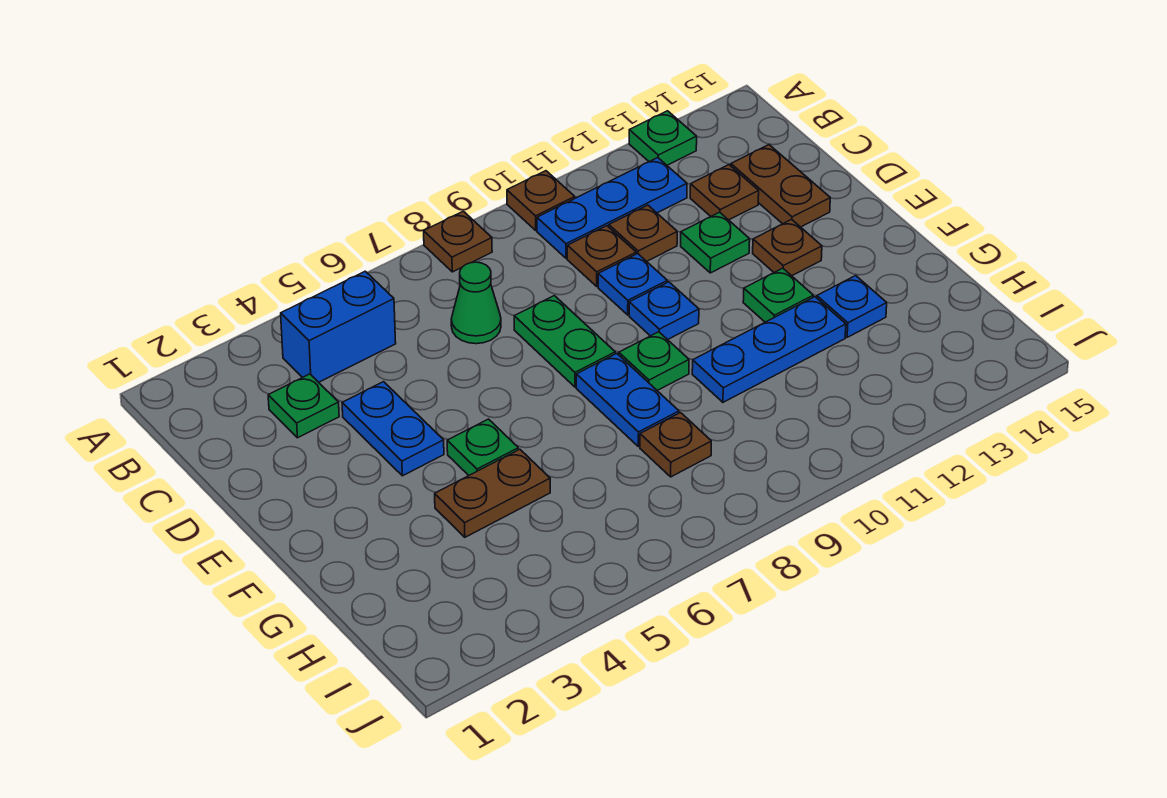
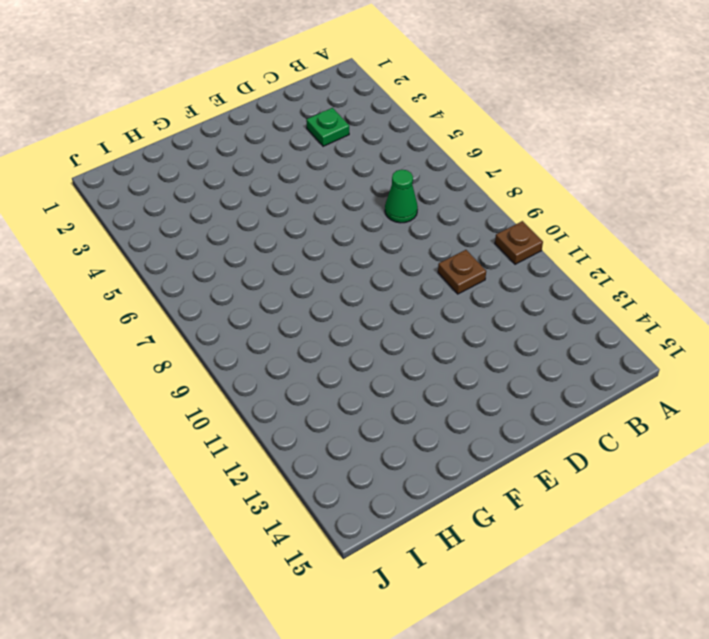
none -> brown plate A8 level 1
none -> green plate A13 level 1
none -> blue brick B4:B5 level 1

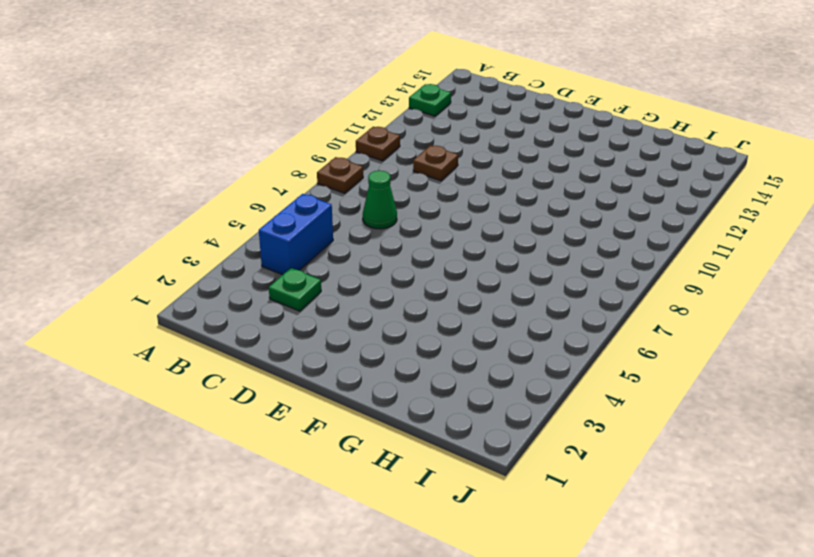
none -> blue plate B10:B12 level 1
none -> brown plate C11 level 1
none -> brown plate C13 level 1

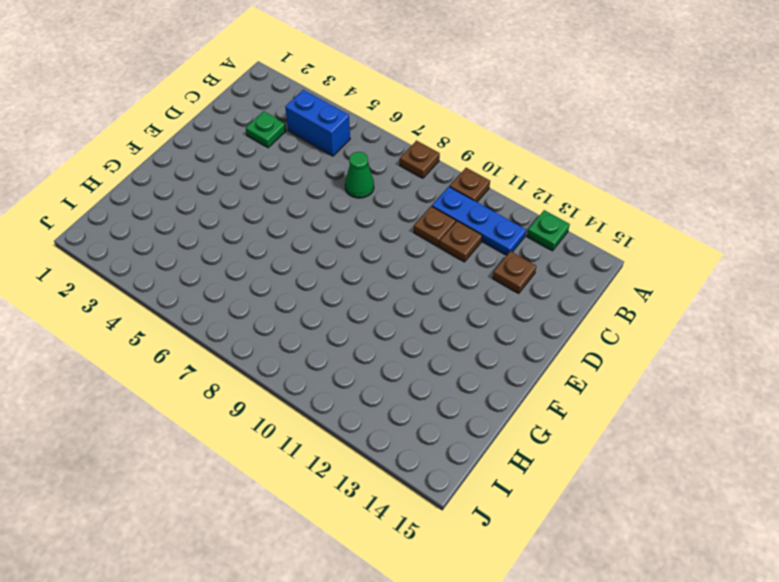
none -> brown plate C14:D14 level 1
none -> blue plate D4:E4 level 1
none -> green plate D8:E8 level 1

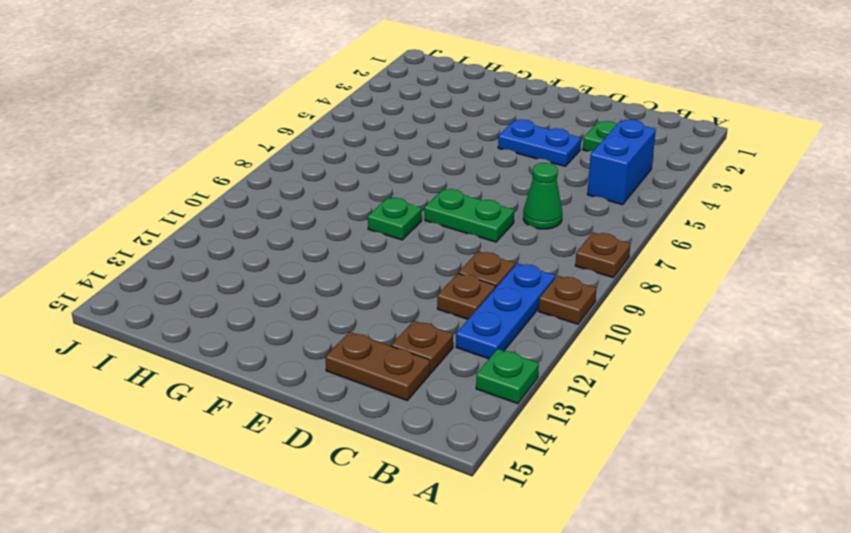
none -> blue plate D10 level 1
none -> green plate D12 level 1
none -> blue plate E10 level 1

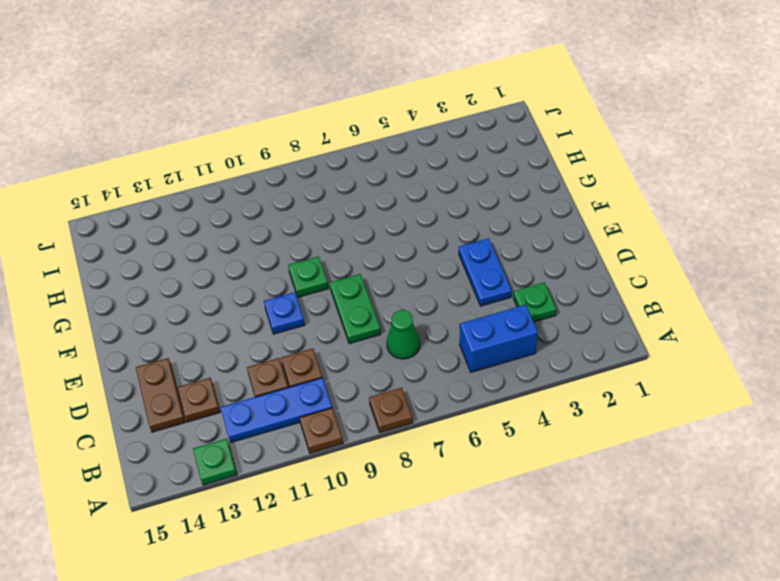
none -> blue plate D10 level 1
none -> green plate D12 level 1
none -> brown plate E13 level 1

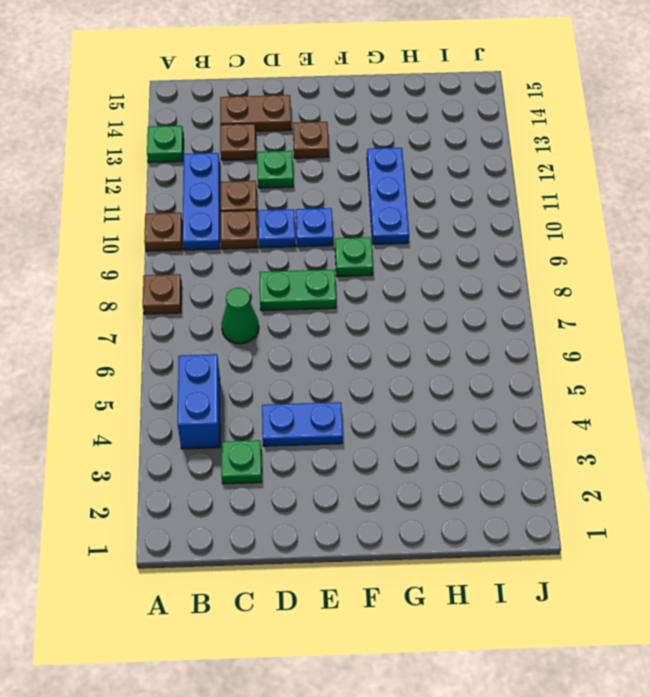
none -> green plate F5 level 1
none -> blue plate F8:G8 level 1
none -> green plate F12 level 1

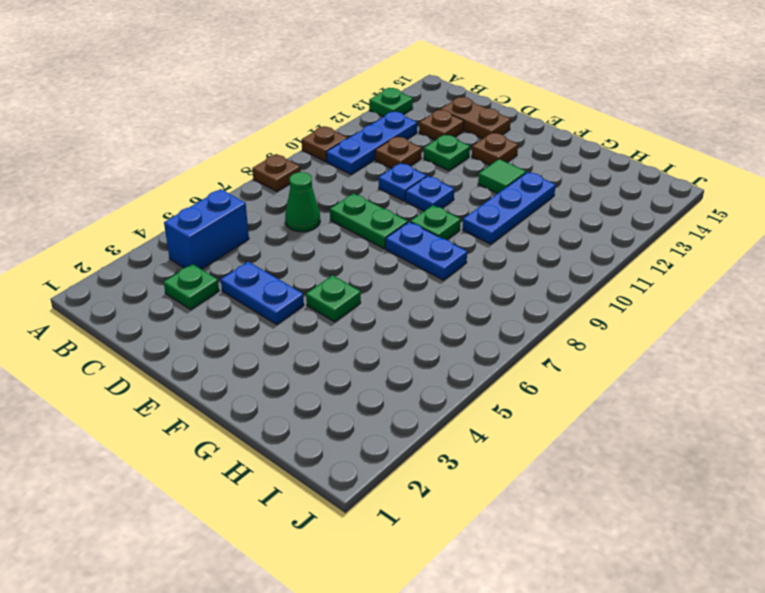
green tile F12 level 1 -> green plate F12 level 1
none -> brown plate C10 level 1
none -> brown plate G4:G5 level 1
none -> blue plate G13 level 1

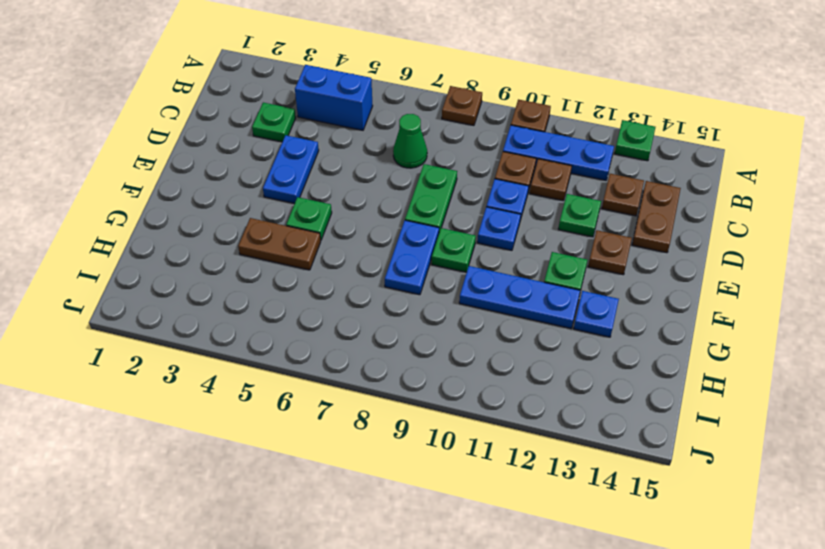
none -> brown plate H8 level 1

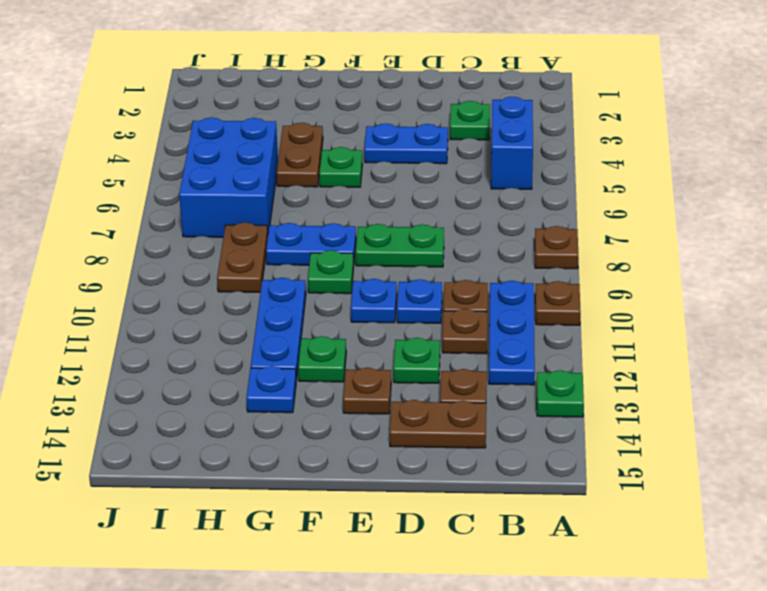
blue brick H5:I7 level 1 -> none
brown plate H8:H9 level 1 -> brown plate H8 level 1
none -> green cone C7 level 1

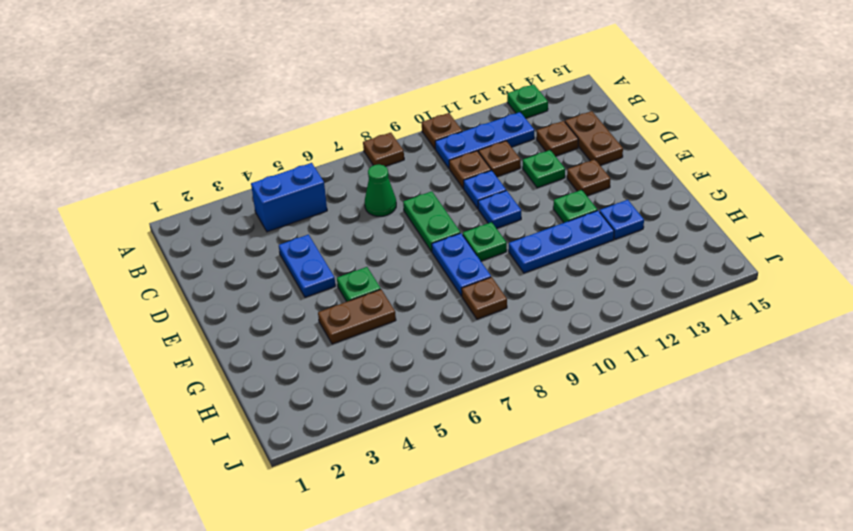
none -> green plate C3 level 1

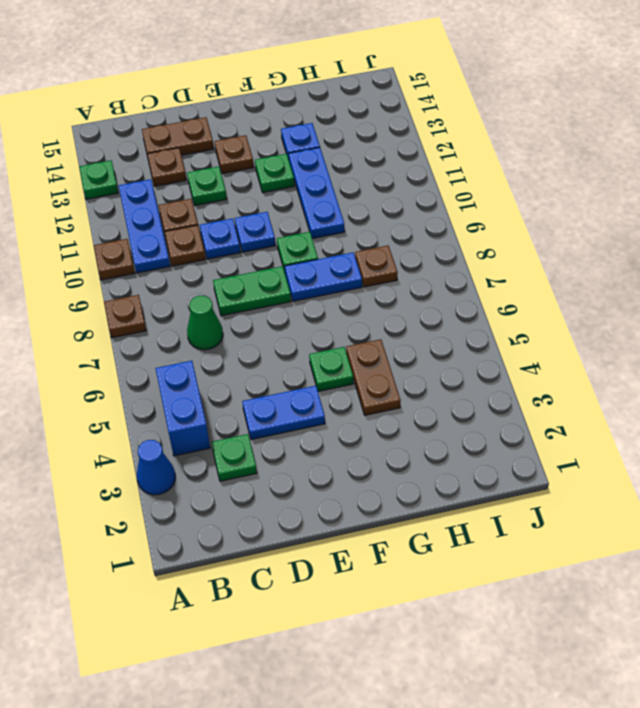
blue cone A3 level 1 -> none

